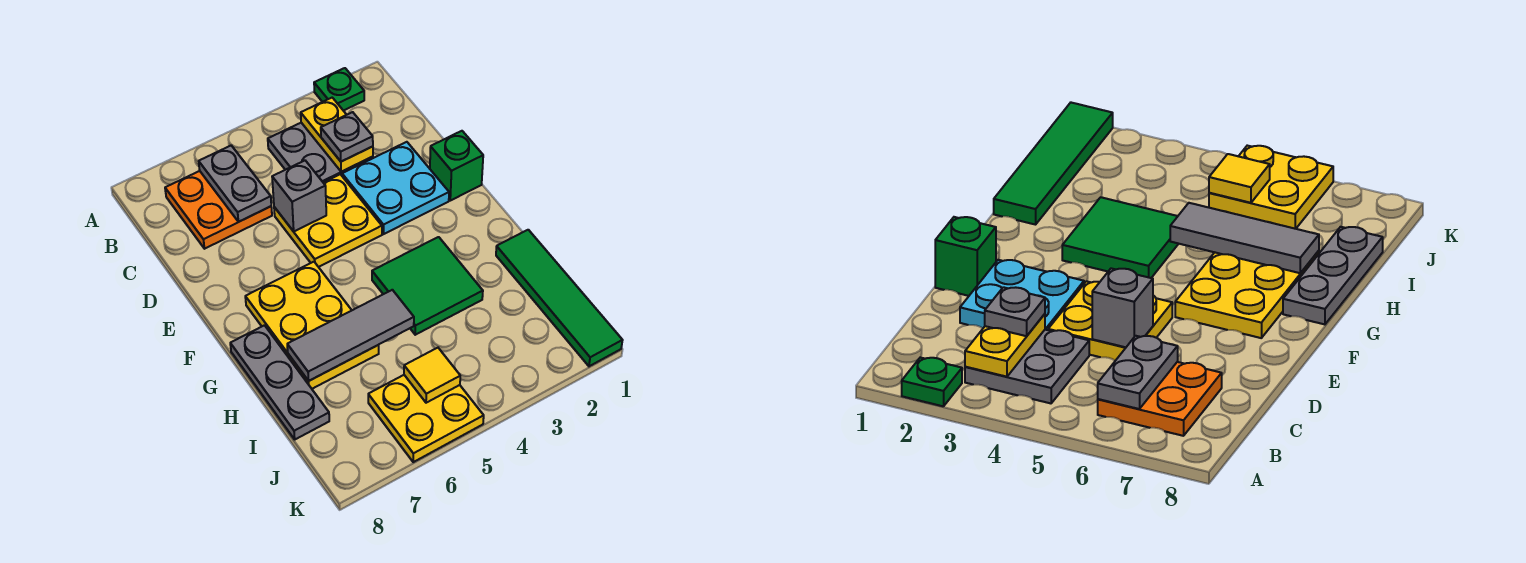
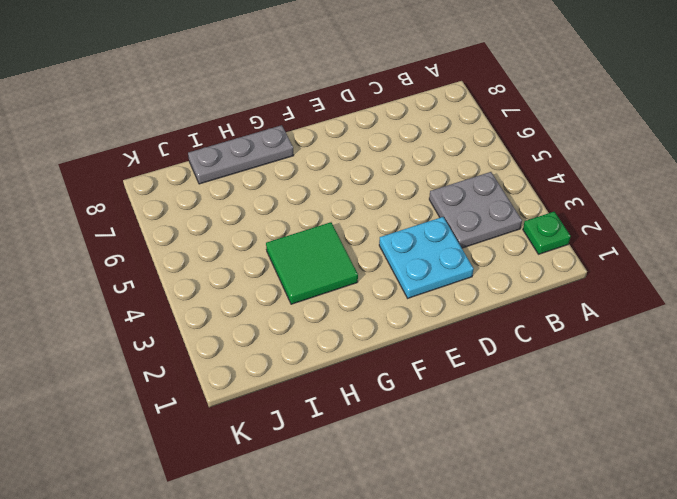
none -> orange plate B6:C7 level 1
none -> yellow plate D4:E5 level 1
none -> green brick E1 level 1

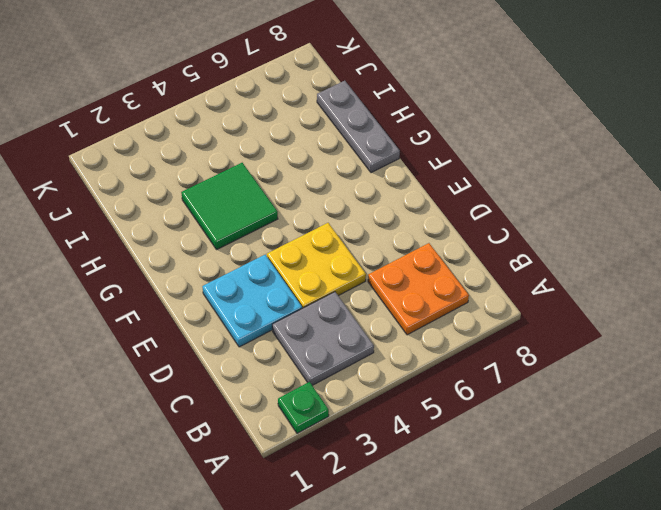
none -> green brick E1 level 1
none -> yellow plate F6:H7 level 1
none -> green tile H1:K1 level 1

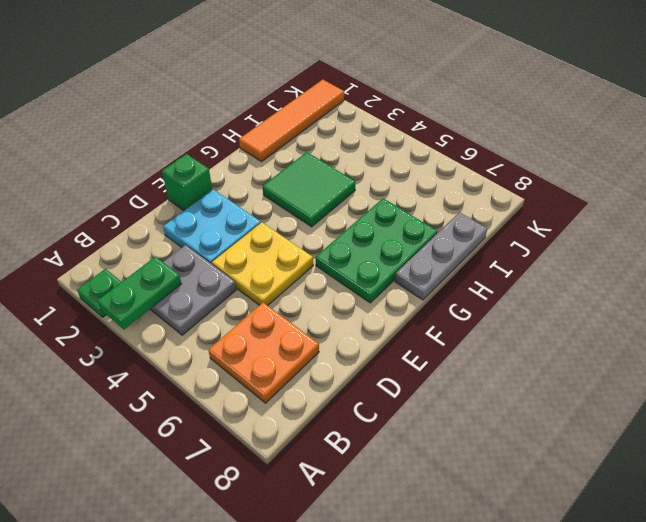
green plate A3:B3 level 2 -> yellow plate B3:C3 level 2
green plate F6:H7 level 1 -> yellow plate F6:H7 level 1
orange tile H1:K1 level 1 -> green tile H1:K1 level 1
none -> yellow plate J5:K6 level 1
none -> grey plate B6:C6 level 2
none -> grey brick D5 level 2

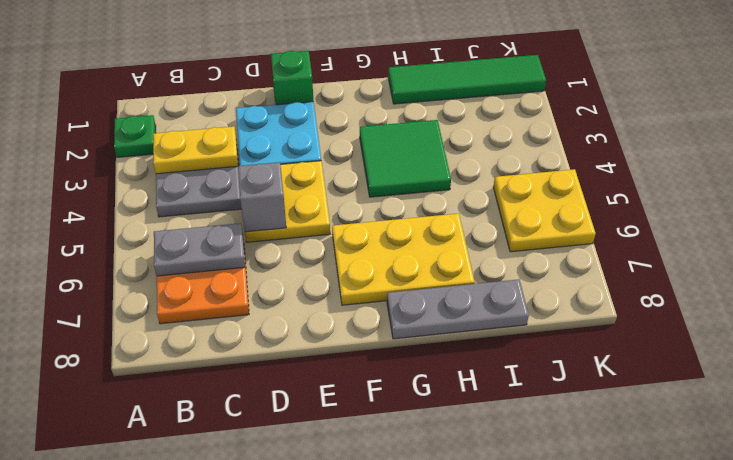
none -> grey tile H5:H7 level 2
none -> yellow tile J5 level 2
none -> grey plate C3 level 3

